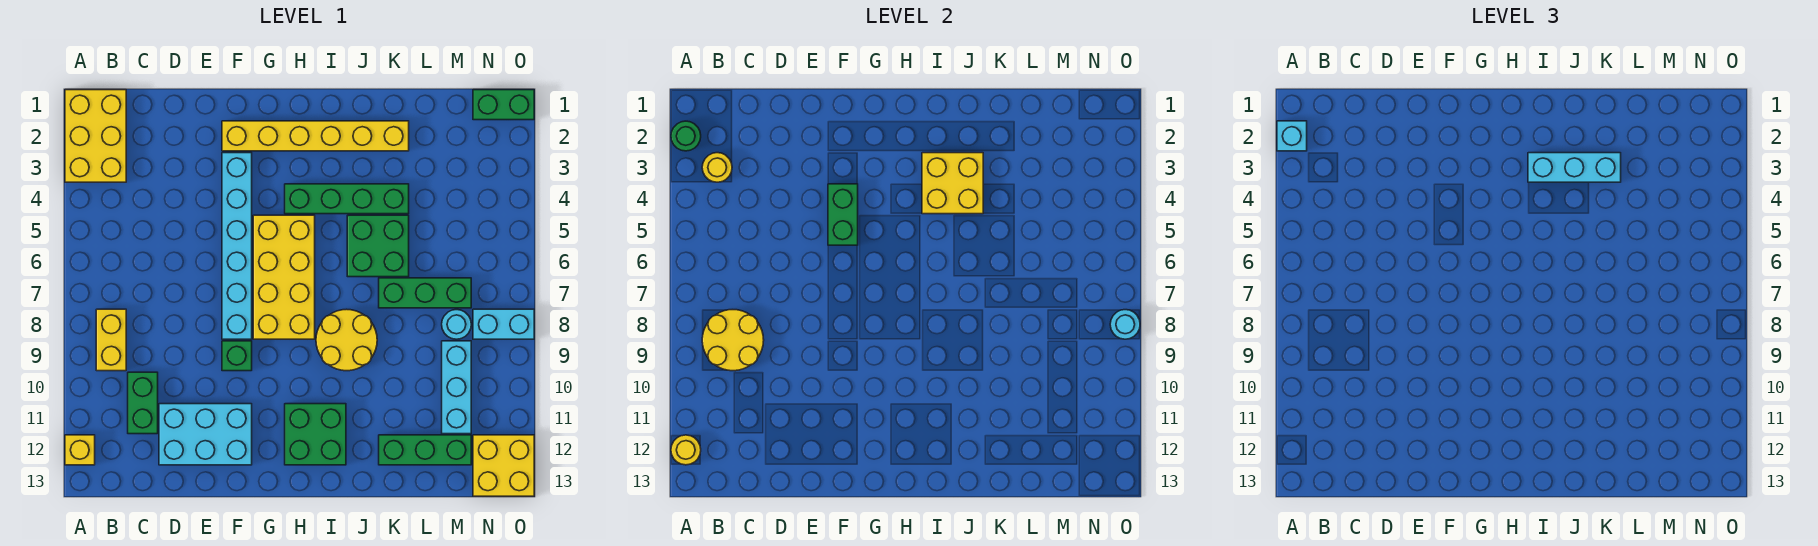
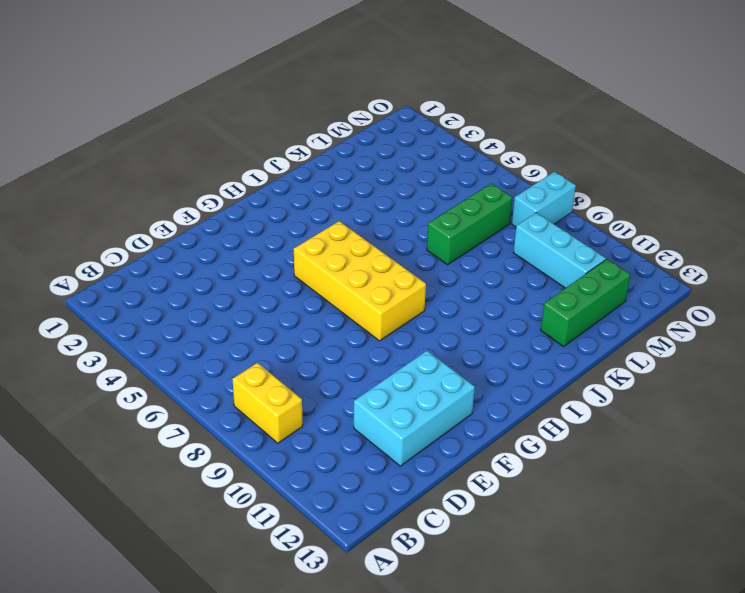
none -> yellow brick A1:B3 level 1
none -> yellow brick A12 level 1
none -> green brick C10:C11 level 1

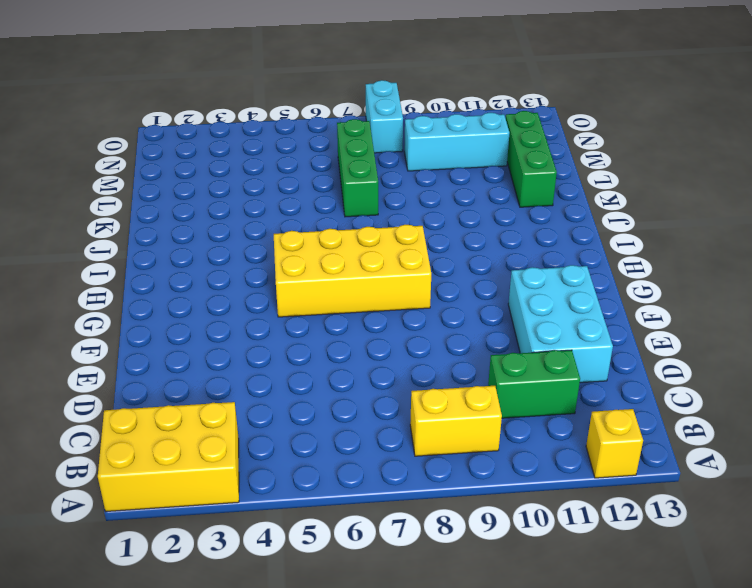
none -> yellow brick F2:K2 level 1
none -> cyan brick F3:F8 level 1
none -> green brick F9 level 1

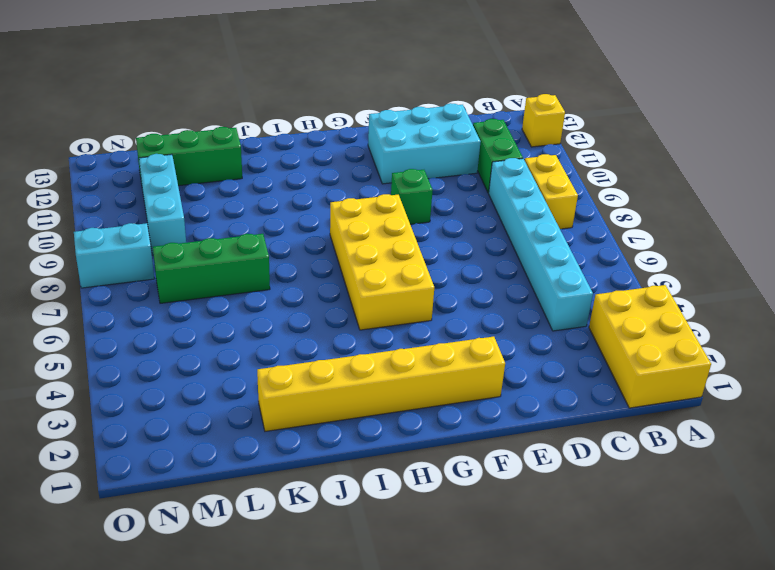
cyan brick C4:C9 level 1 -> cyan brick F3:F8 level 1
none -> green brick H4:K4 level 1
none -> green brick H11:I12 level 1
none -> yellow round brick I8:J9 level 1

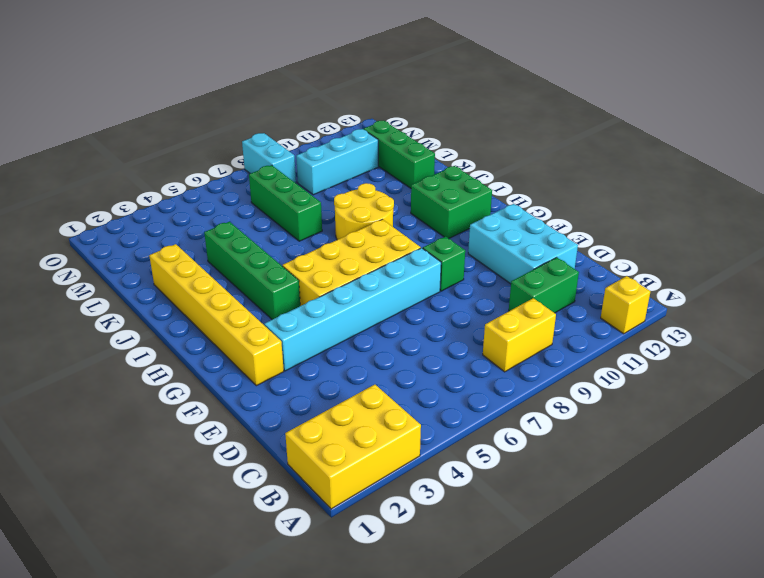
none -> green brick J5:K6 level 1
none -> cyan round brick M8 level 1
none -> green brick N1:O1 level 1

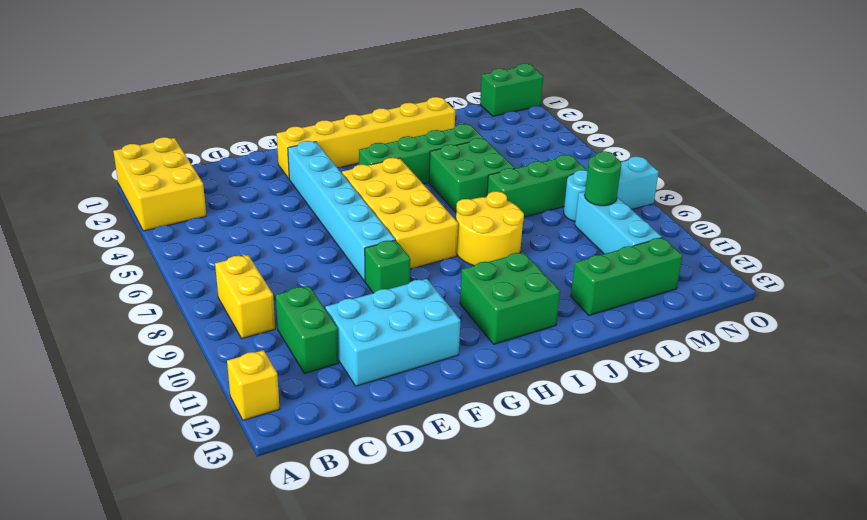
green round brick M9 level 2 -> green round brick A2 level 2
none -> yellow brick N12:O13 level 1
none -> yellow round brick A12 level 2
none -> yellow round brick B3 level 2

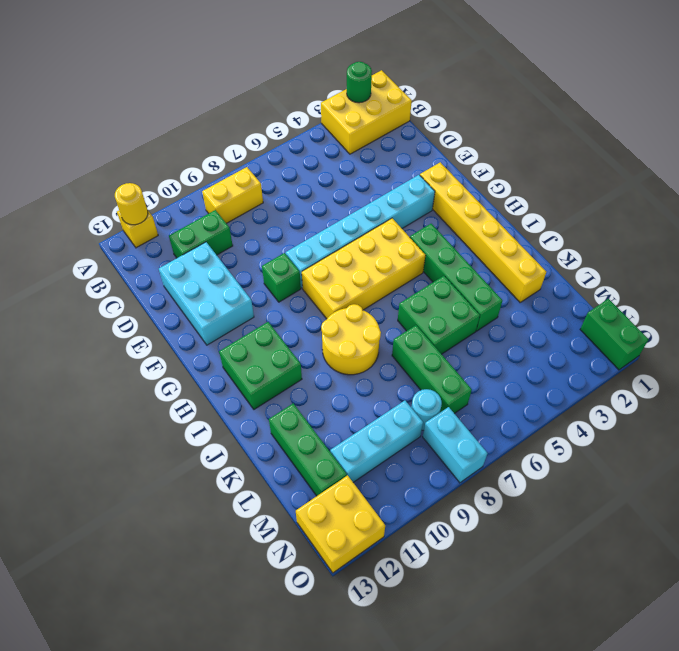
none -> yellow round brick B3 level 2
none -> yellow round brick B8:C9 level 2
none -> green brick F4:F5 level 2

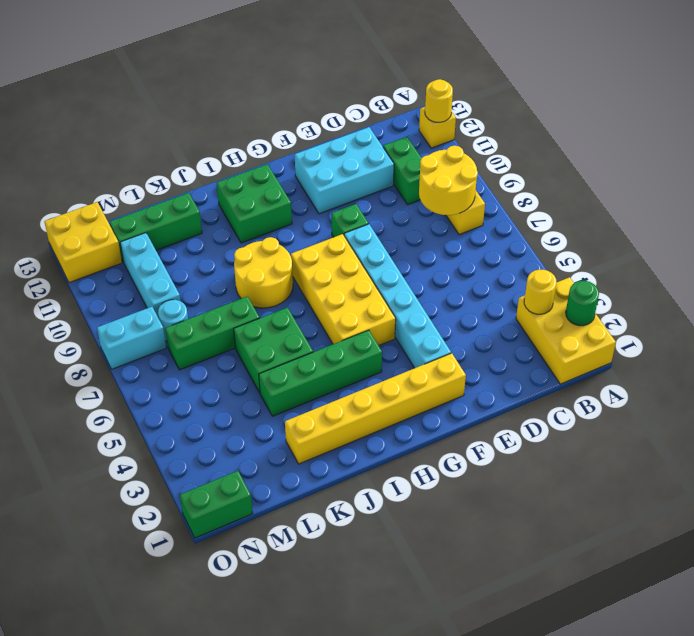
none -> green brick F4:F5 level 2
none -> yellow brick I3:J4 level 2
none -> cyan round brick O8 level 2

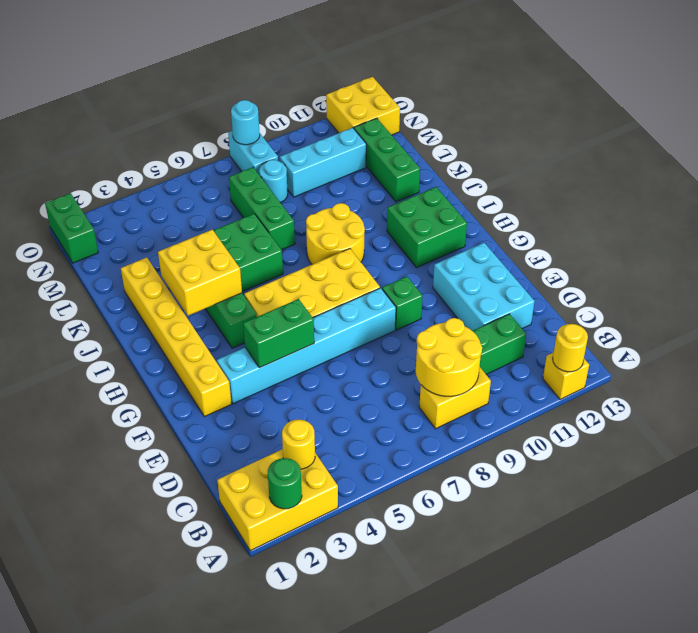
none -> cyan brick A2 level 3
none -> cyan brick I3:K3 level 3

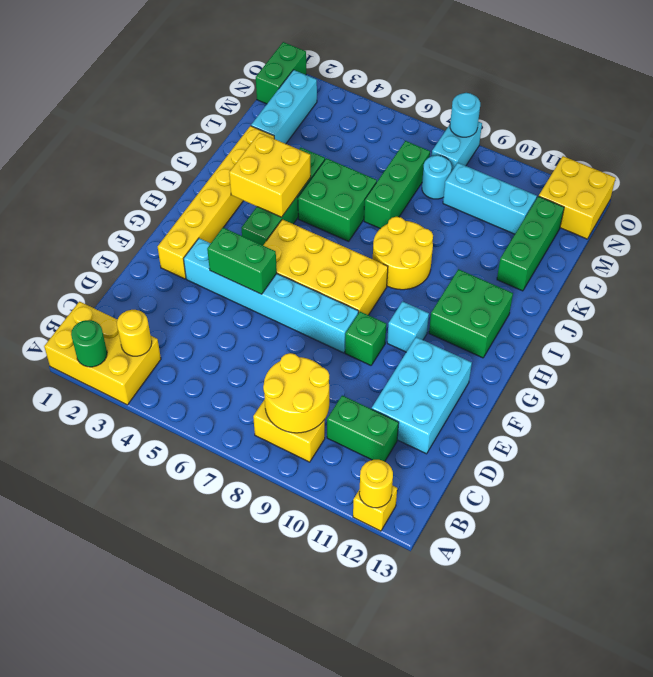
cyan brick G10 level 1 -> cyan brick A2 level 3
cyan brick L2:N2 level 1 -> cyan brick I3:K3 level 3

